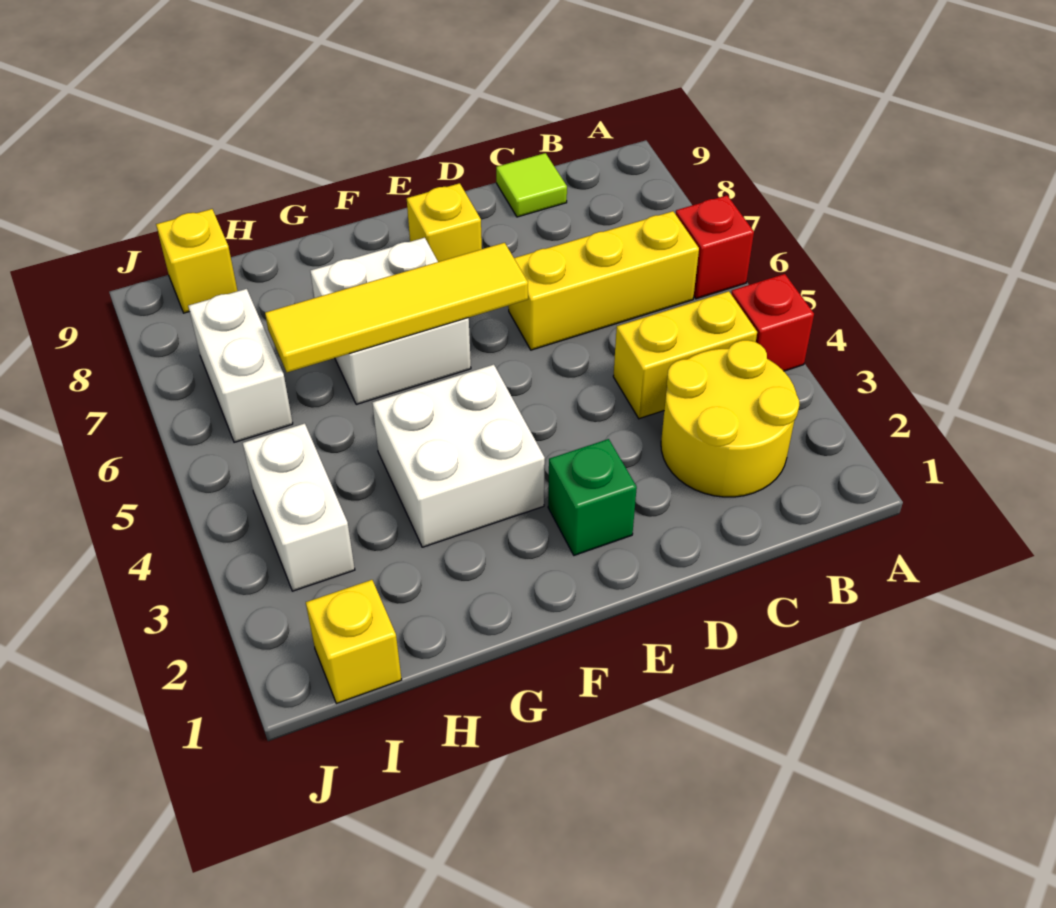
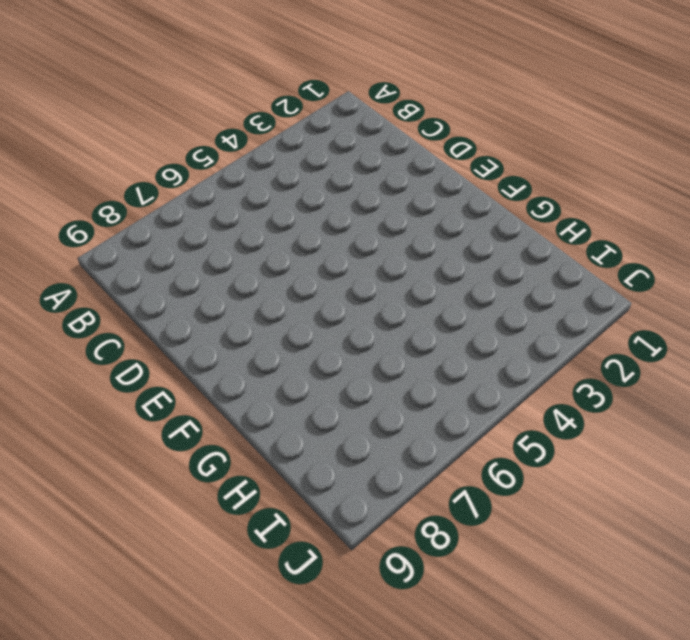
none -> red brick A4 level 1
none -> red brick A6 level 1
none -> yellow round brick B2:C3 level 1

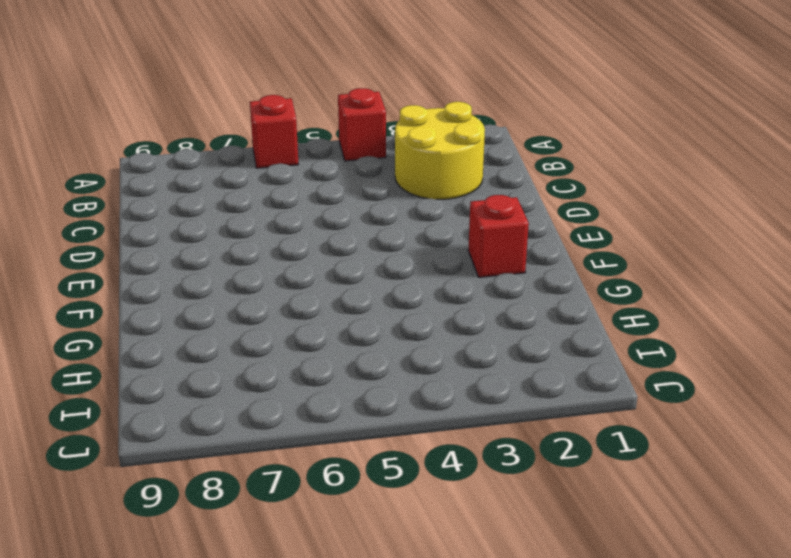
red brick F2 level 1 -> none
none -> yellow brick B4:C4 level 1
none -> yellow brick B6:D6 level 1
none -> lime tile C9 level 1

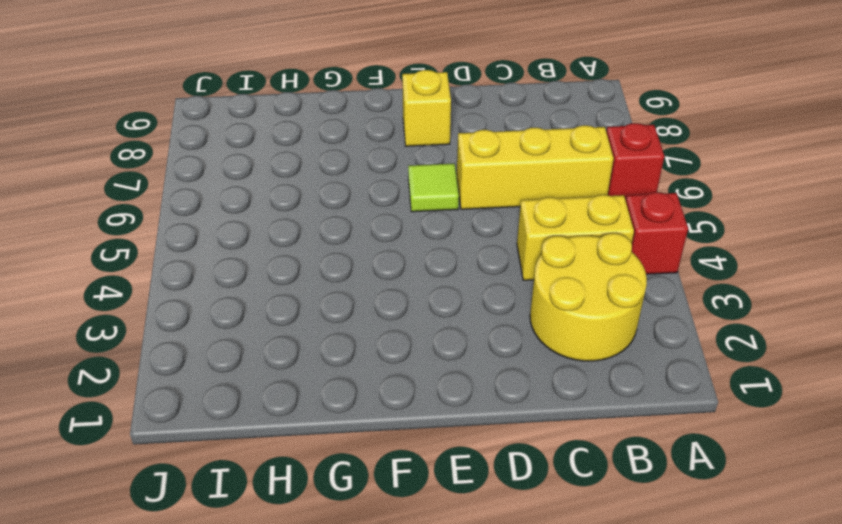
lime tile E6 level 1 -> lime tile C9 level 1
none -> green brick E2 level 1
none -> white brick F3:G4 level 1
none -> white brick F6:G7 level 1

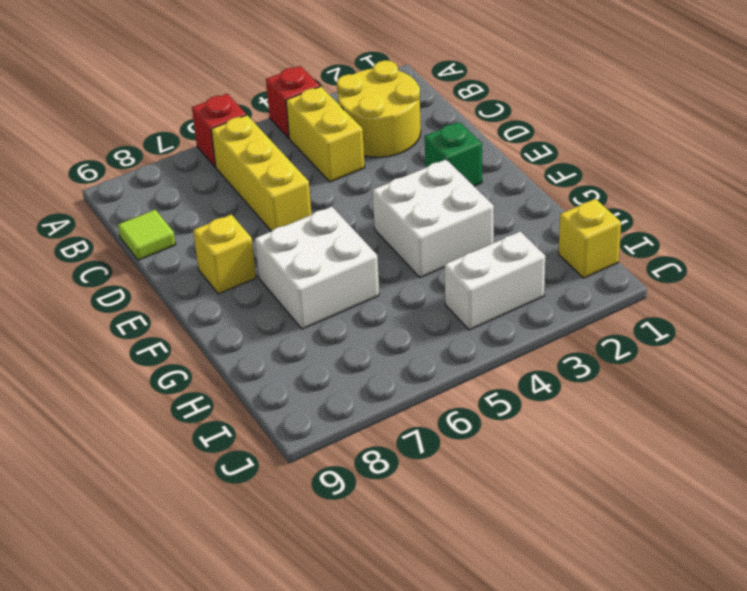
none -> white brick I6:I7 level 1
none -> yellow brick I9 level 1
none -> yellow tile E6:H6 level 2

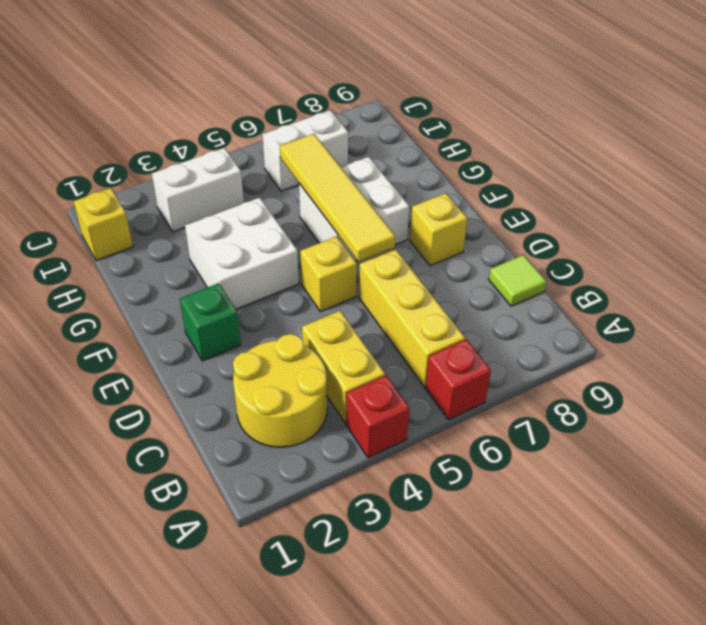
yellow brick E5 level 1 -> yellow brick I9 level 1

